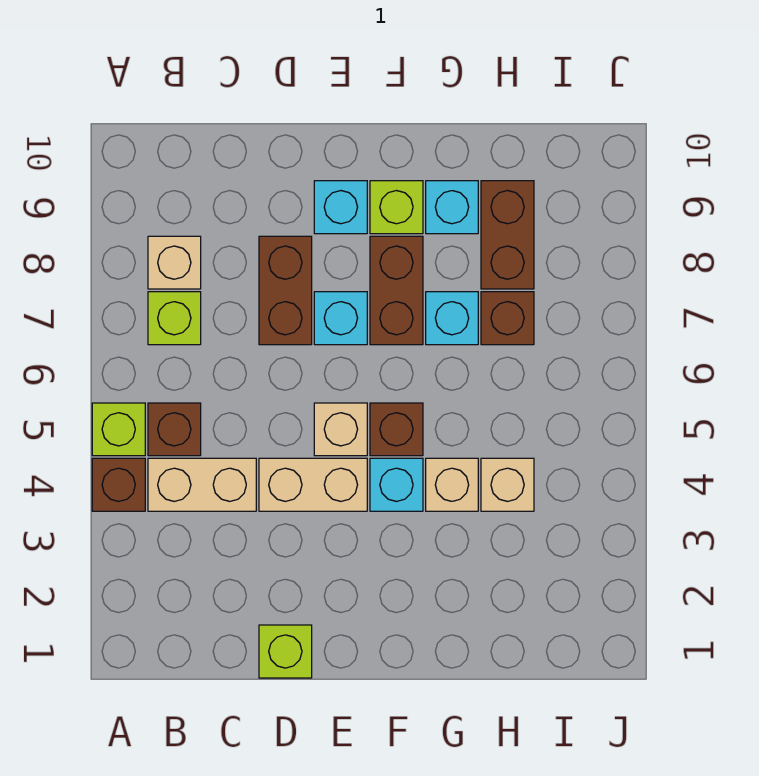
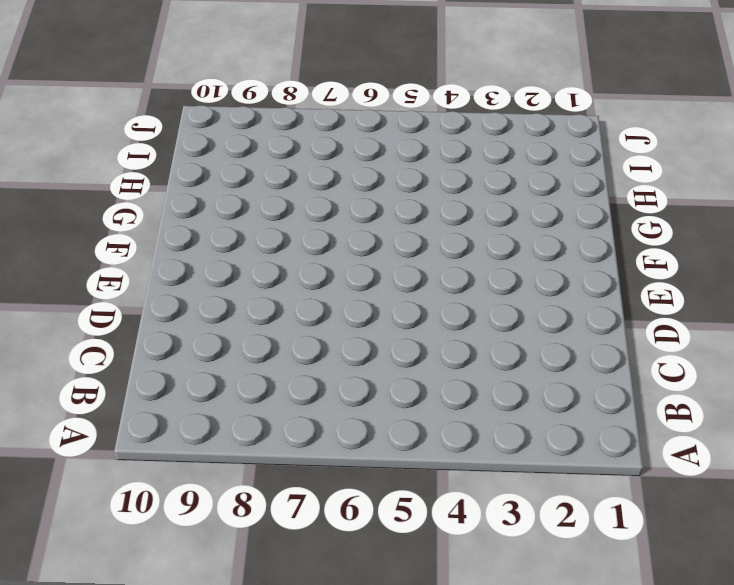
none -> brown brick A4 level 1
none -> lime brick A5 level 1
none -> tan brick B4:C4 level 1

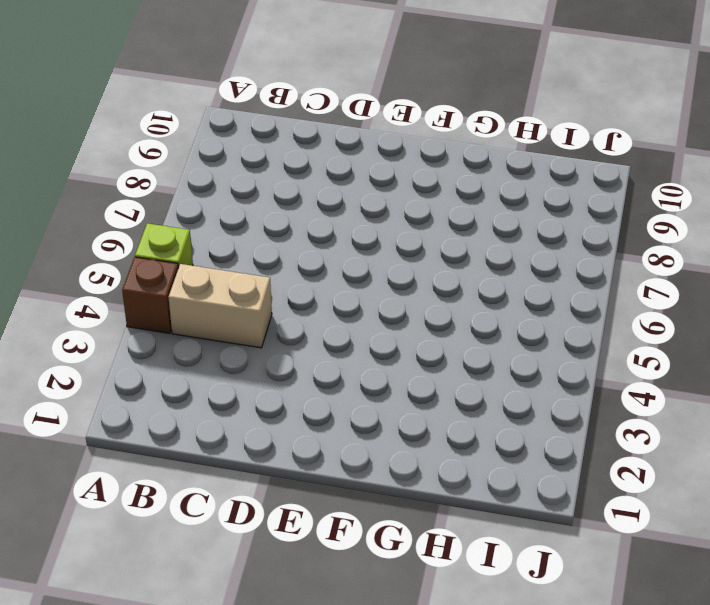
none -> brown brick B5 level 1
none -> lime brick B7 level 1
none -> tan brick B8 level 1

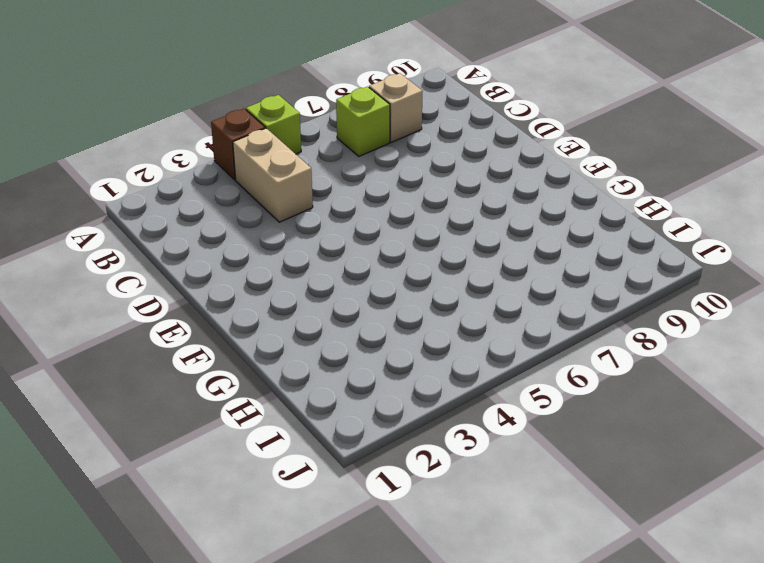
none -> brown brick B5 level 1
none -> lime brick D1 level 1
none -> tan brick D4:E4 level 1

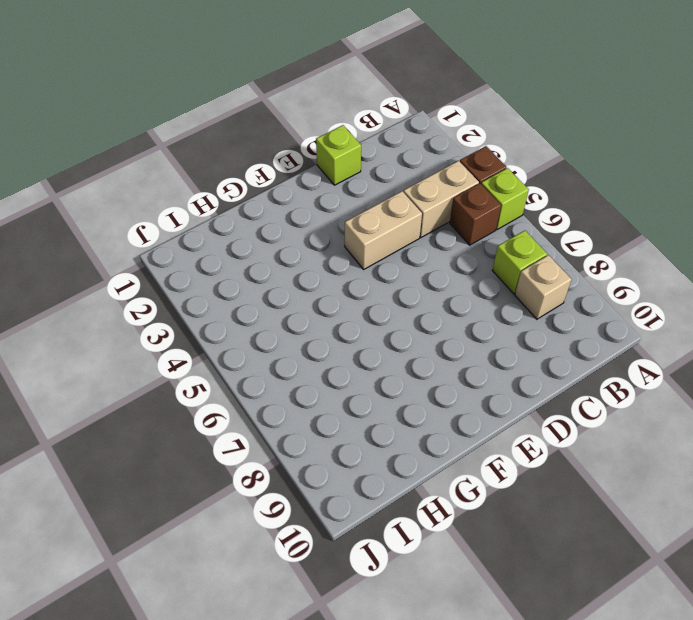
none -> brown brick D7:D8 level 1
none -> tan brick E5 level 1
none -> cyan brick E7 level 1

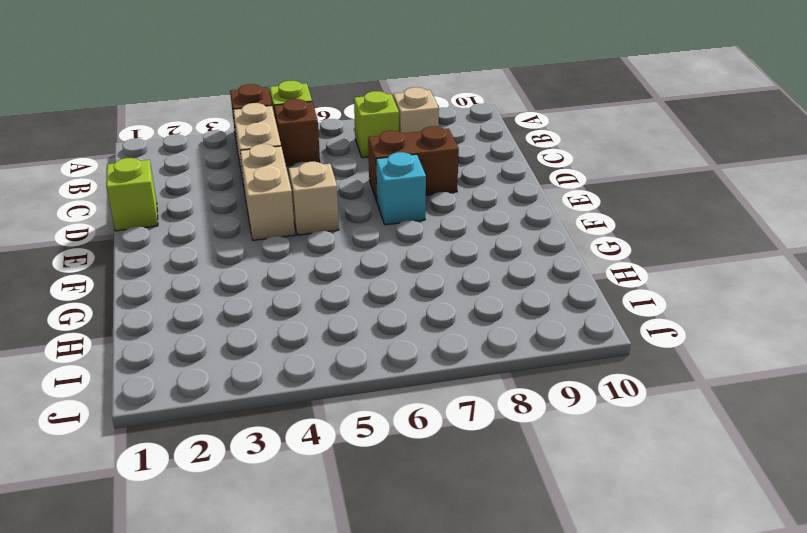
none -> cyan brick E9 level 1
none -> cyan brick F4 level 1
none -> brown brick F5 level 1

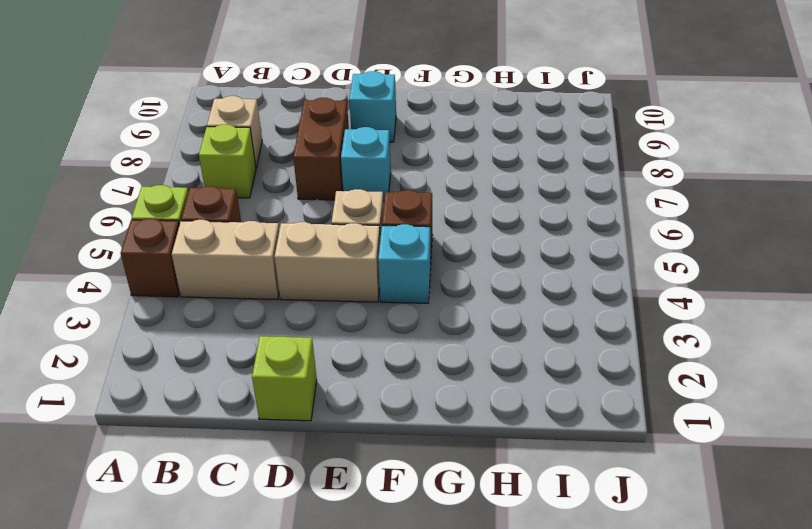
none -> brown brick F7:F8 level 1
none -> lime brick F9 level 1
none -> tan brick G4 level 1

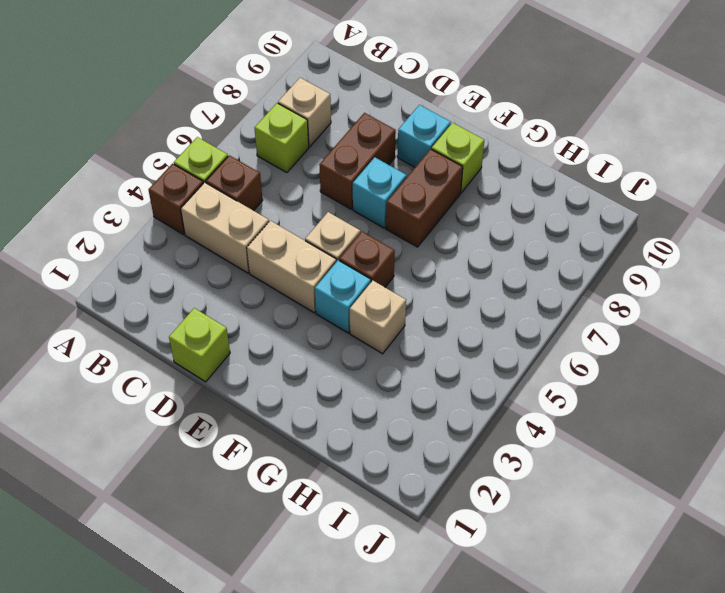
none -> cyan brick G7 level 1
none -> cyan brick G9 level 1
none -> tan brick H4 level 1

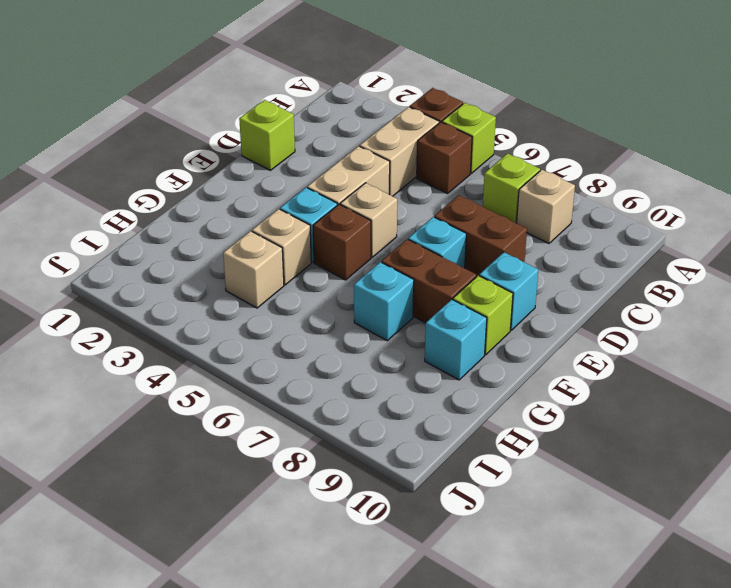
none -> brown brick H7 level 1
none -> brown brick H8:H9 level 1

